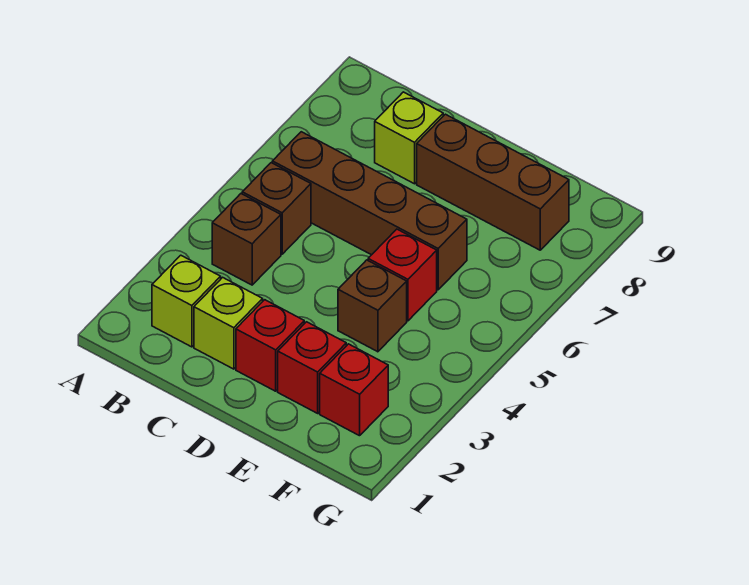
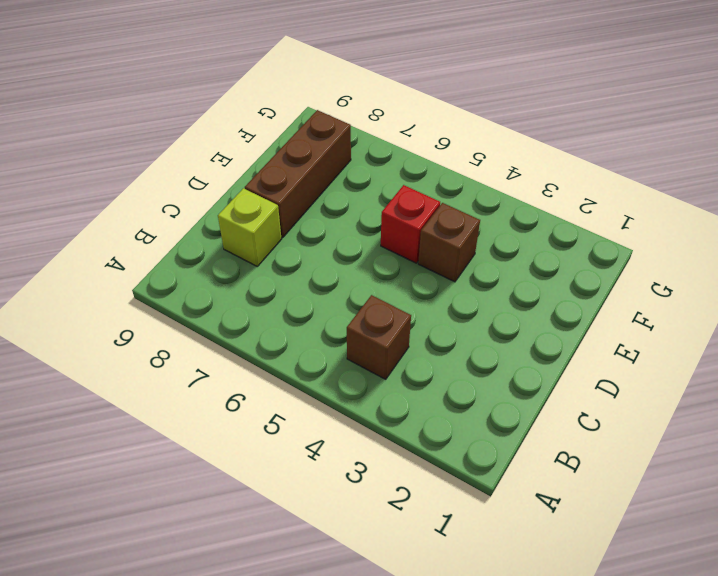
none -> lime brick B2 level 1
none -> brown brick B5 level 1
none -> brown brick B6:E6 level 1

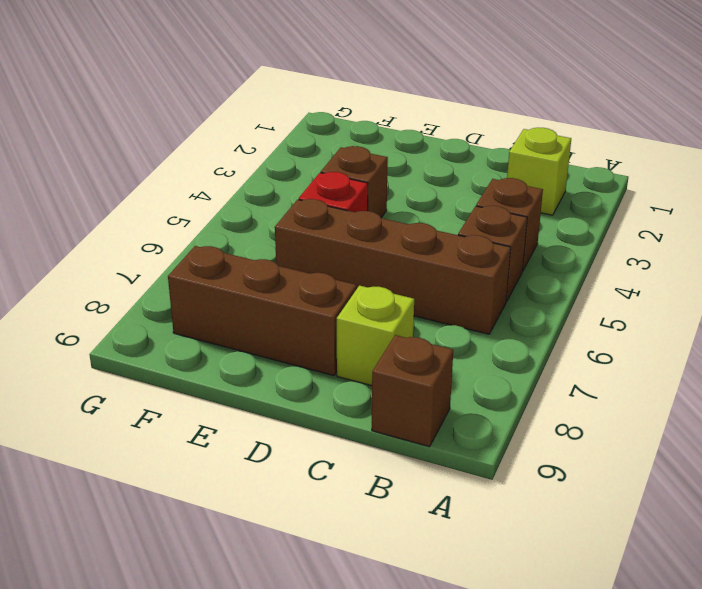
brown brick B9 level 1 -> none
none -> lime brick C2 level 1
none -> red brick D2 level 1
none -> red brick E2 level 1

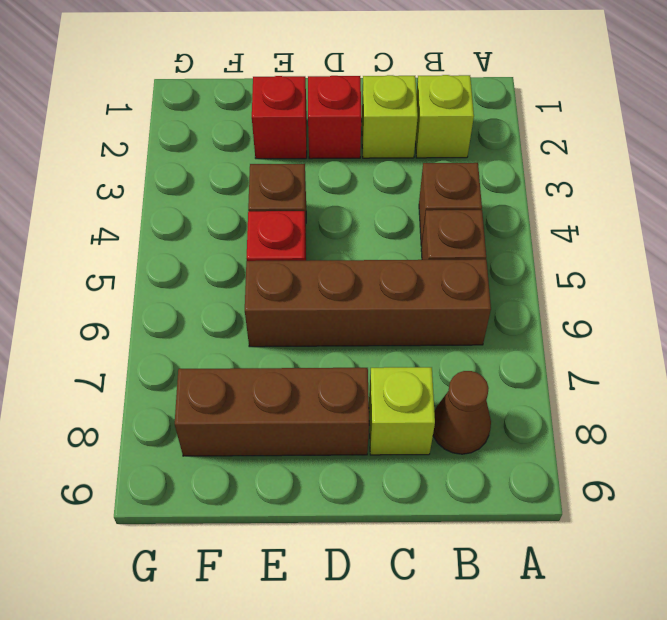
brown cone B8 level 1 -> none
none -> red brick F2 level 1

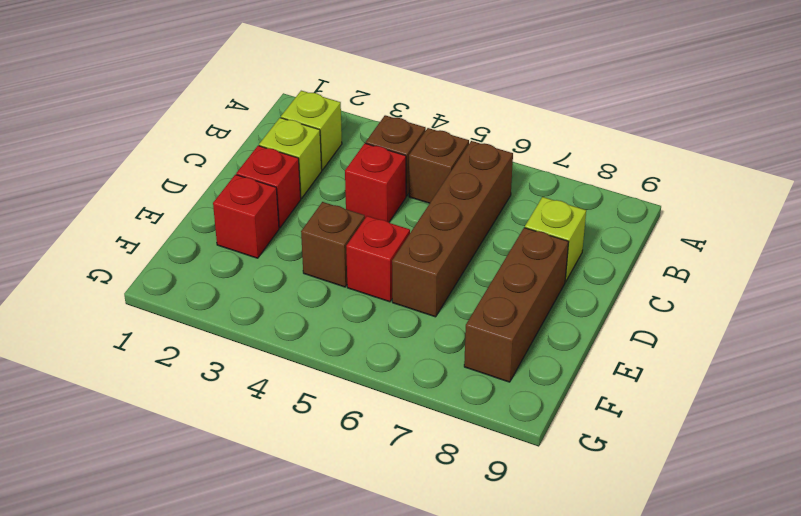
red brick C4 level 1 -> red brick F2 level 1

